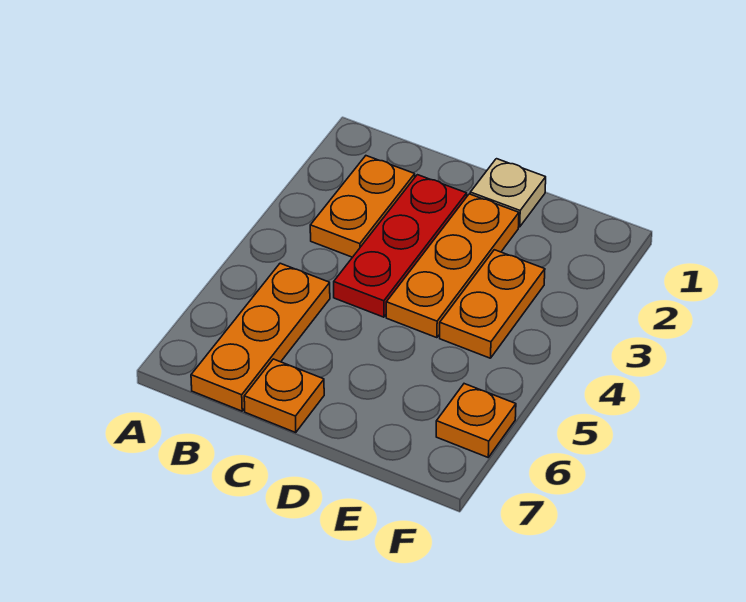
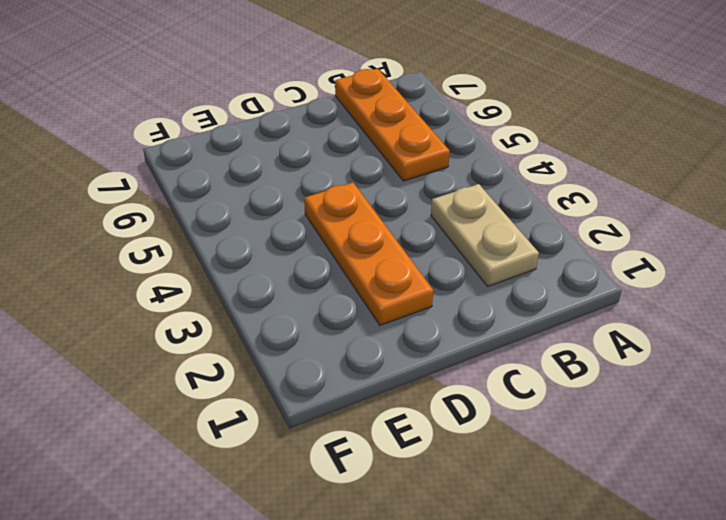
tan plate B2:B3 level 1 -> orange plate B2:B3 level 1
none -> red plate C2:C4 level 1
none -> orange plate C7 level 1

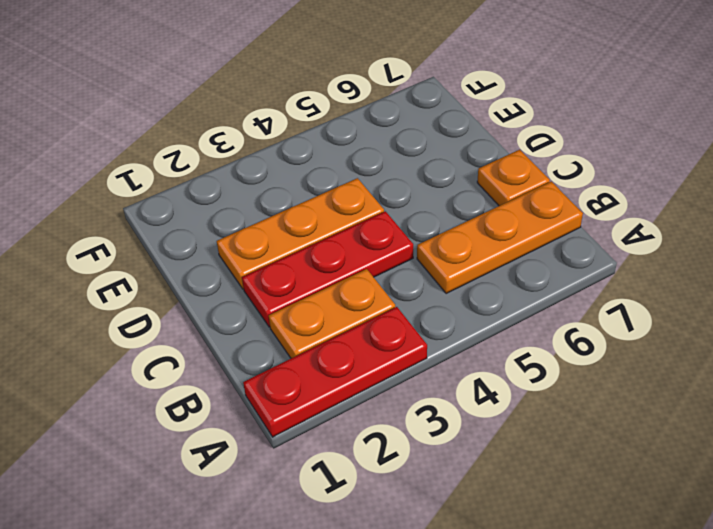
red plate A1:A3 level 1 -> none
none -> tan plate D1 level 1
none -> orange plate E3:E4 level 1

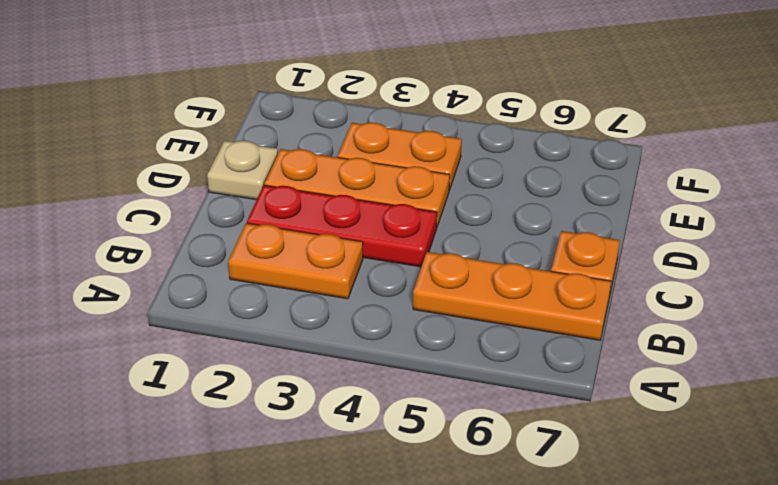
none -> orange plate F6 level 1

